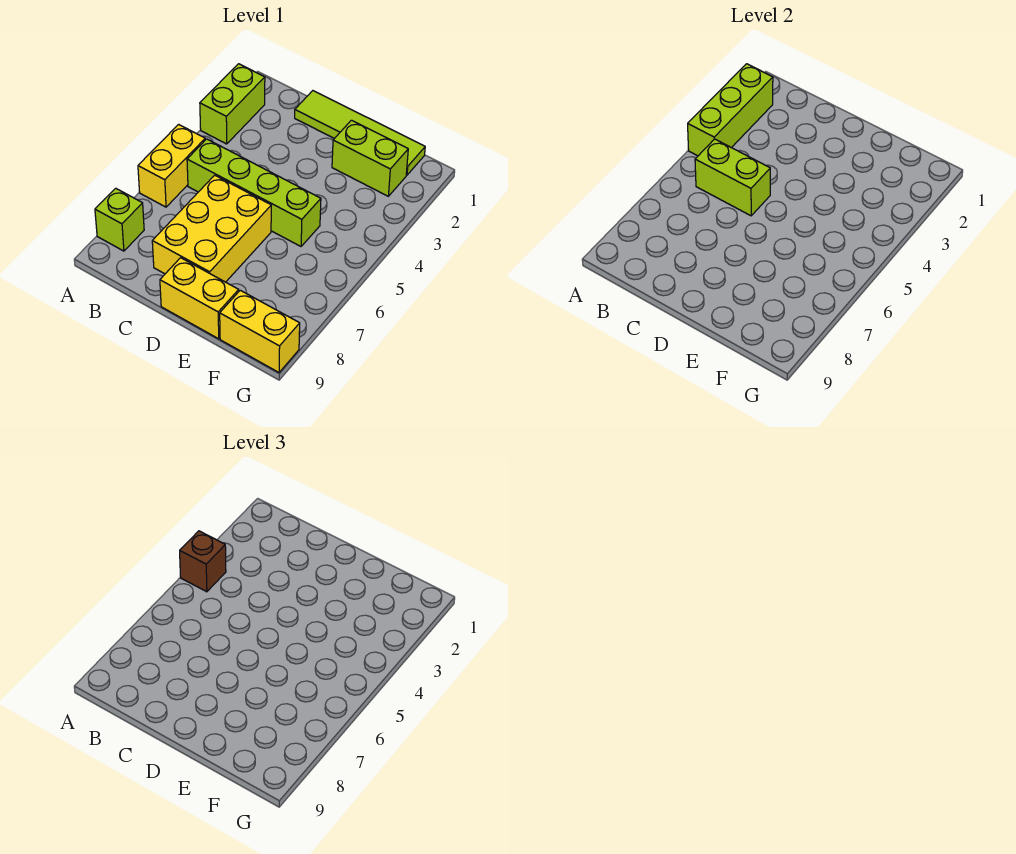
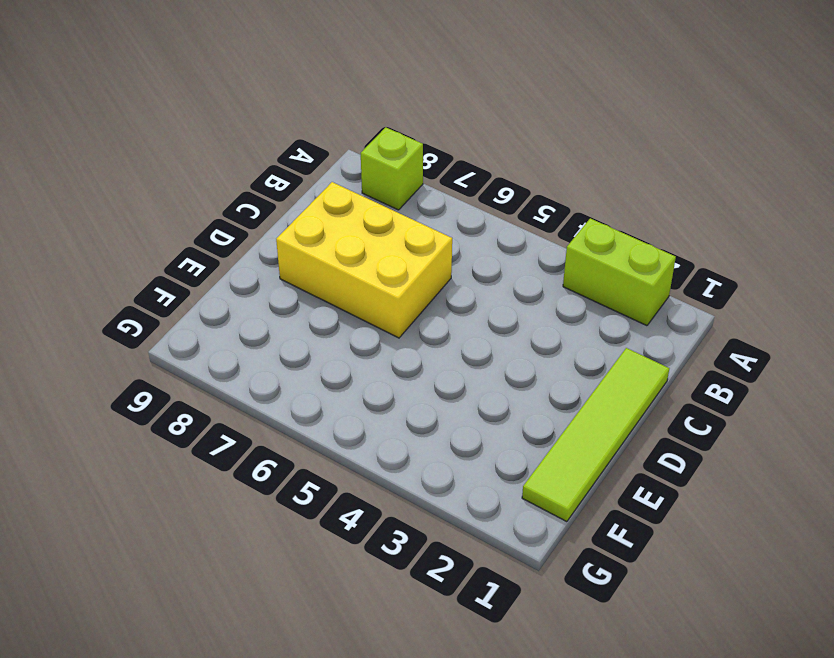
none -> yellow brick A5:A6 level 1
none -> lime brick B5:E5 level 1
none -> yellow brick D9:E9 level 1

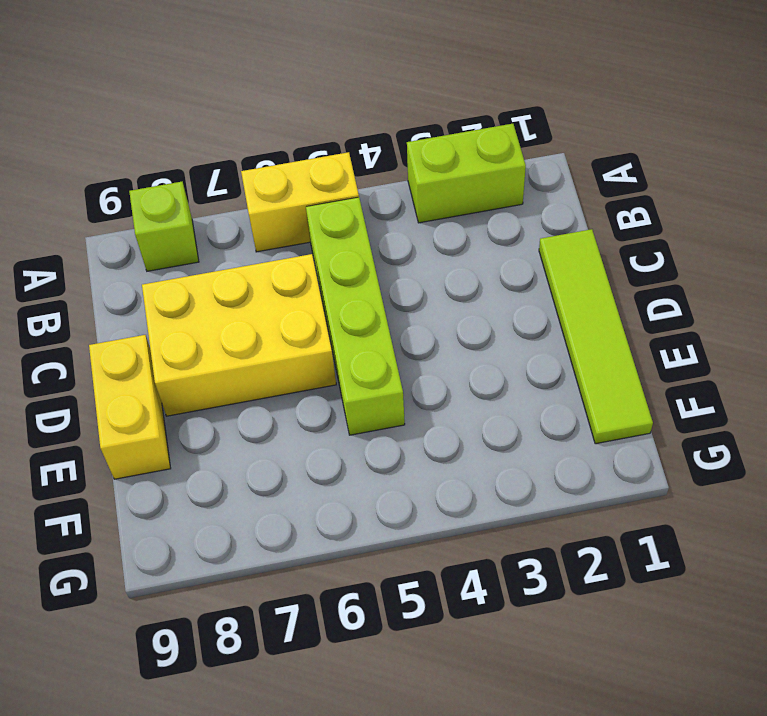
none -> lime brick E2:F2 level 1
none -> yellow brick F9:G9 level 1
none -> lime brick A2:A4 level 2

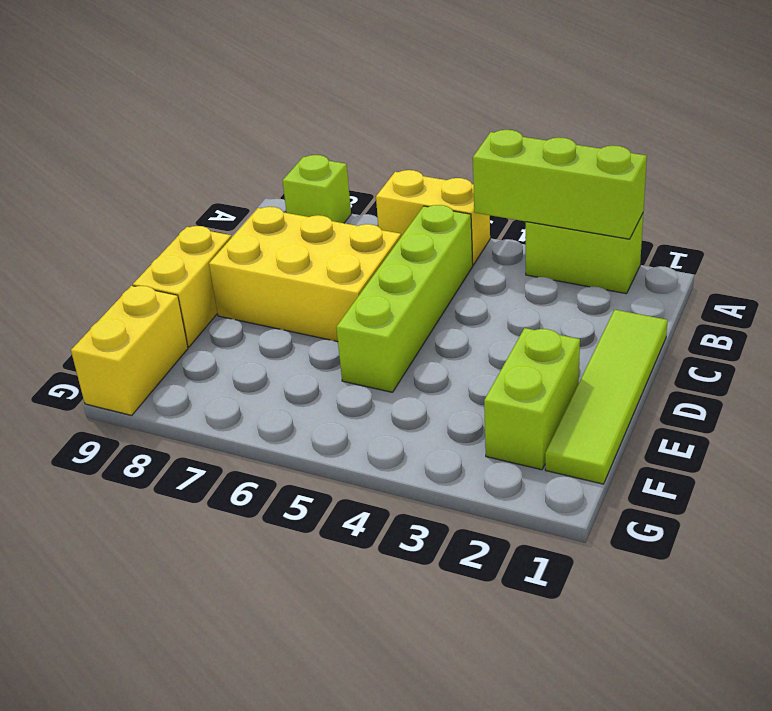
none -> lime brick B5:C5 level 2
none -> brown brick A4 level 3

